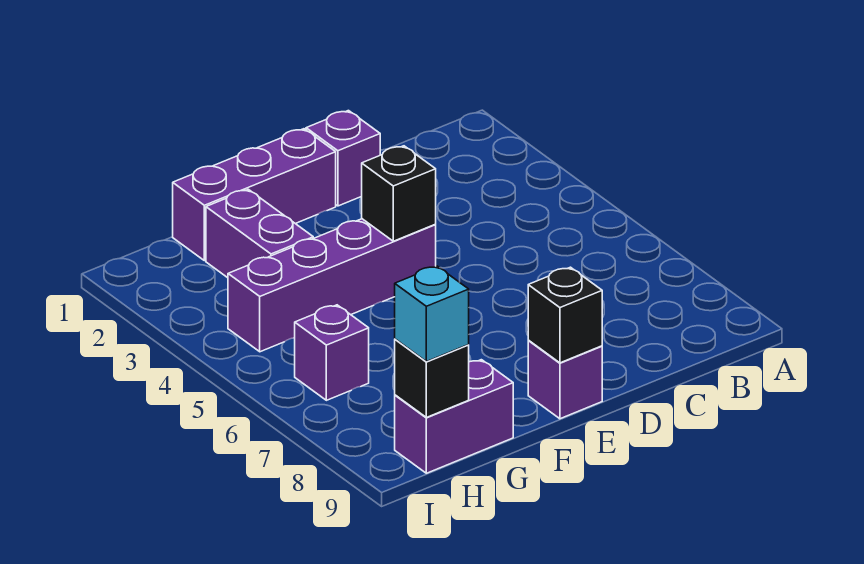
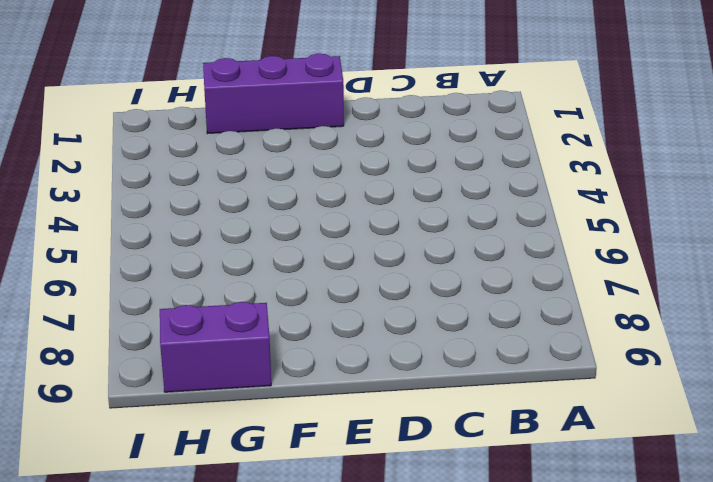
none -> purple brick D1 level 1
none -> purple brick E4:H4 level 1

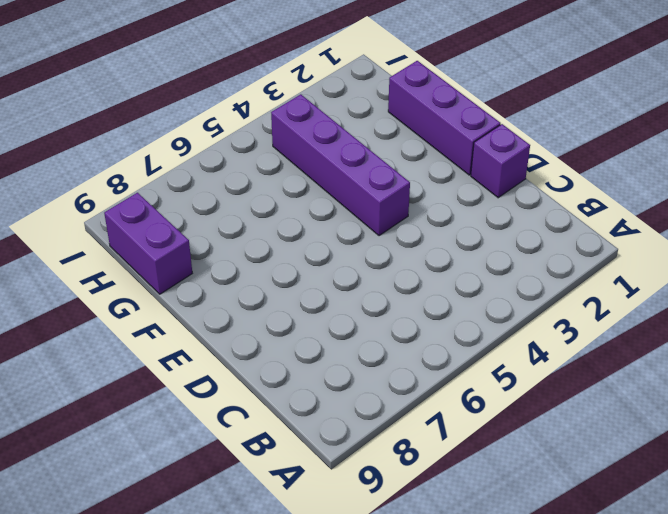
none -> purple brick E9 level 1
none -> purple brick G2:G3 level 1

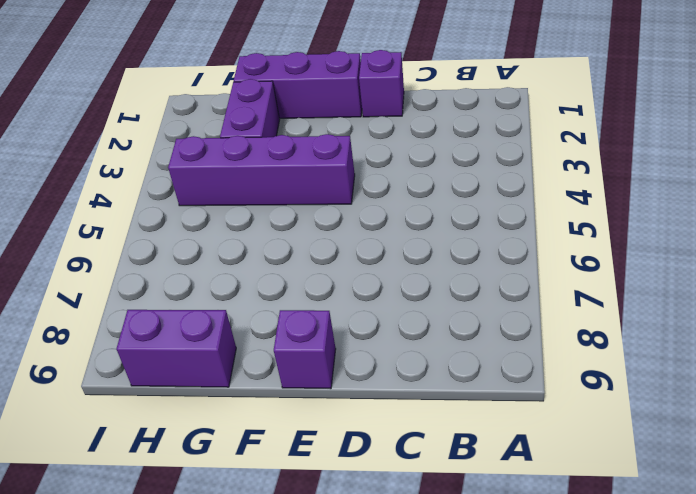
none -> purple brick H6 level 1
none -> black brick E4 level 2

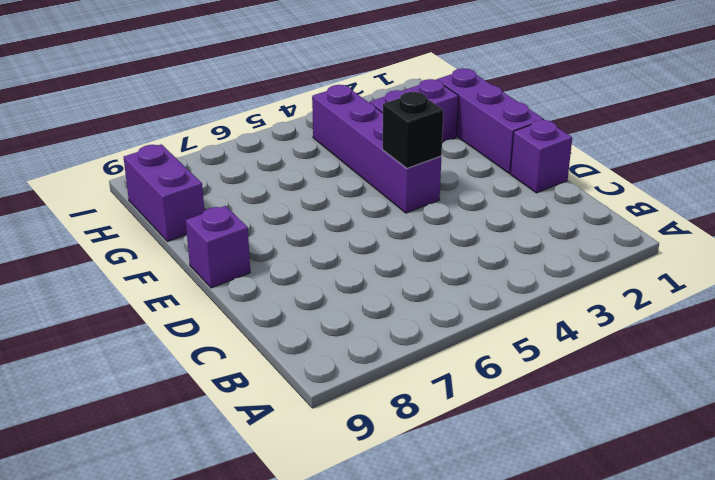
none -> purple brick H6 level 1
none -> black brick E9 level 2

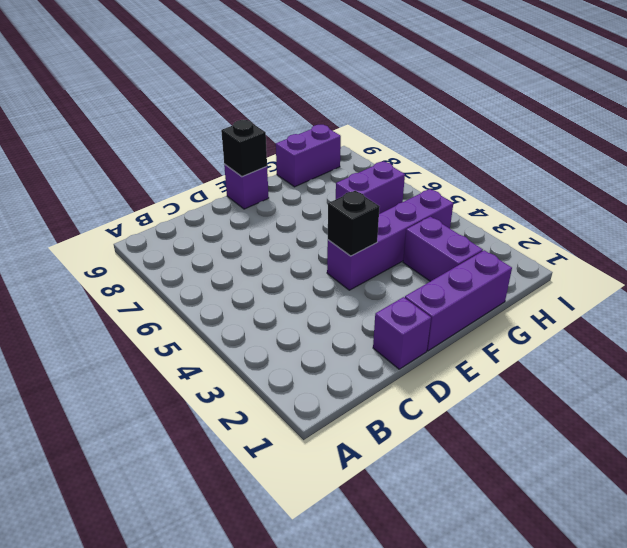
purple brick G6:H6 level 1 -> purple brick H6 level 1
none -> black brick H9 level 2
none -> cyan brick H9 level 3

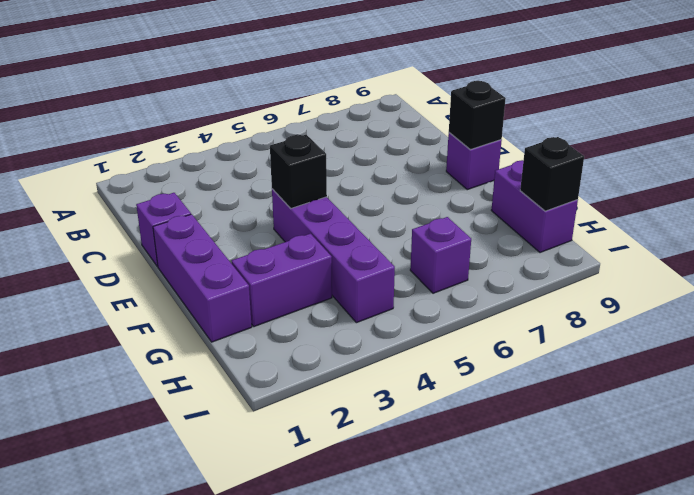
none -> cyan brick H9 level 3

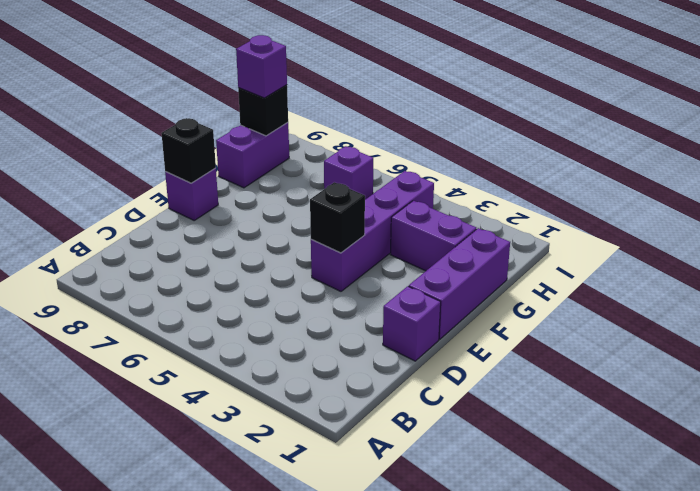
purple brick H9 level 3 -> cyan brick H9 level 3

